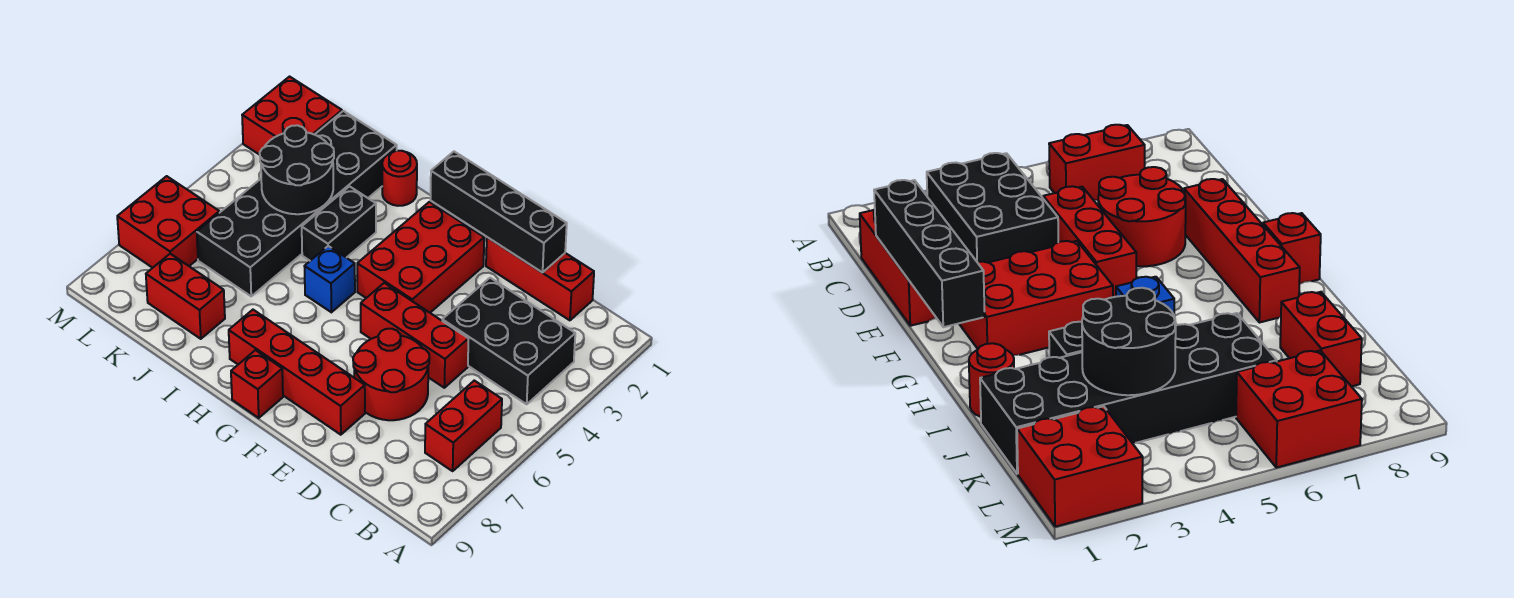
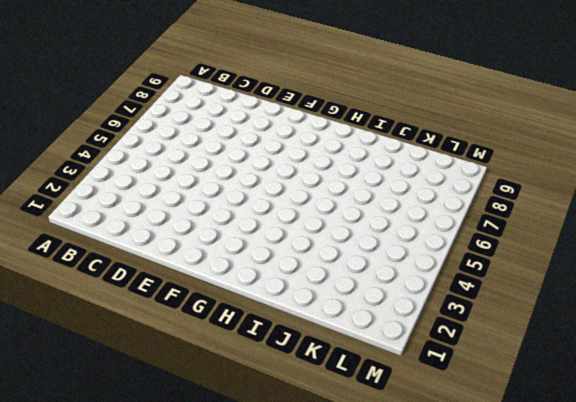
none -> black brick B3:D4 level 1
none -> red brick B6:B7 level 1
none -> red brick C1:E1 level 1

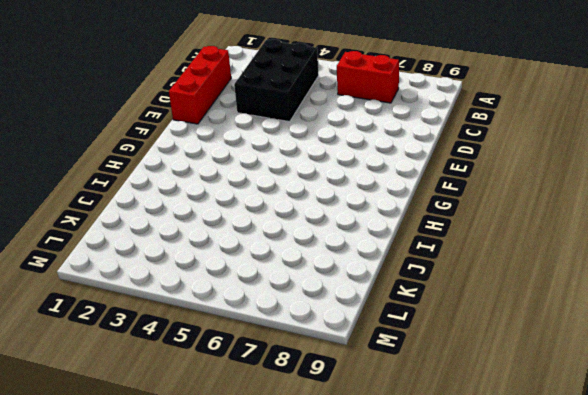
none -> red brick D5:F5 level 1
none -> red round brick D6:E7 level 1
none -> red brick E8:H8 level 1

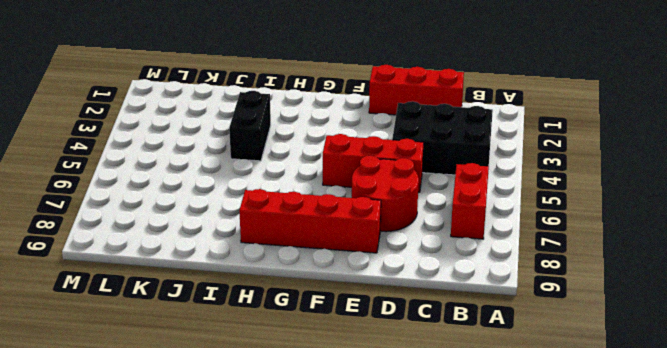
none -> red brick F2:G4 level 1
none -> red brick G9 level 1
none -> blue brick H5 level 1

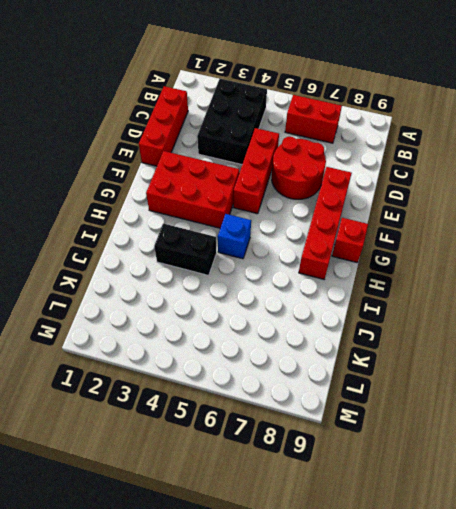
none -> red round brick I1 level 1
none -> black brick J1:K6 level 1
none -> red brick J8:K8 level 1

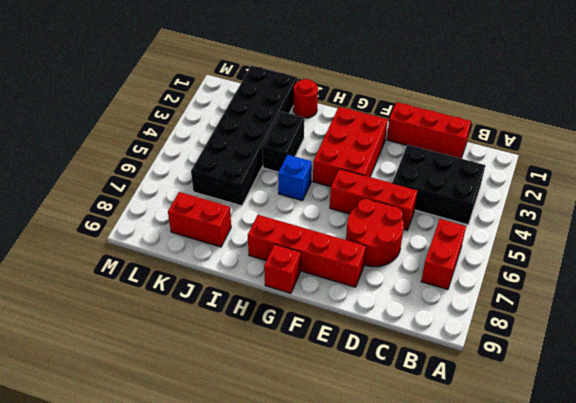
none -> red brick L1:M2 level 1
none -> red brick L6:M7 level 1
none -> black brick D1:G1 level 2

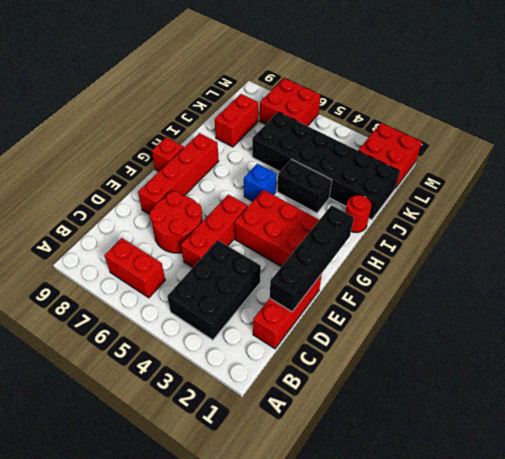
none -> black round brick J3:K4 level 2

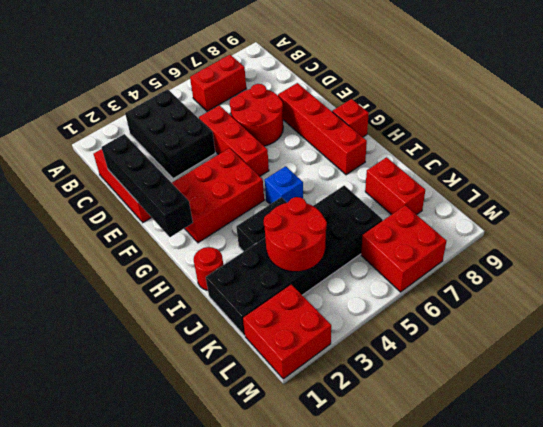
red round brick J3:K4 level 2 -> black round brick J3:K4 level 2

